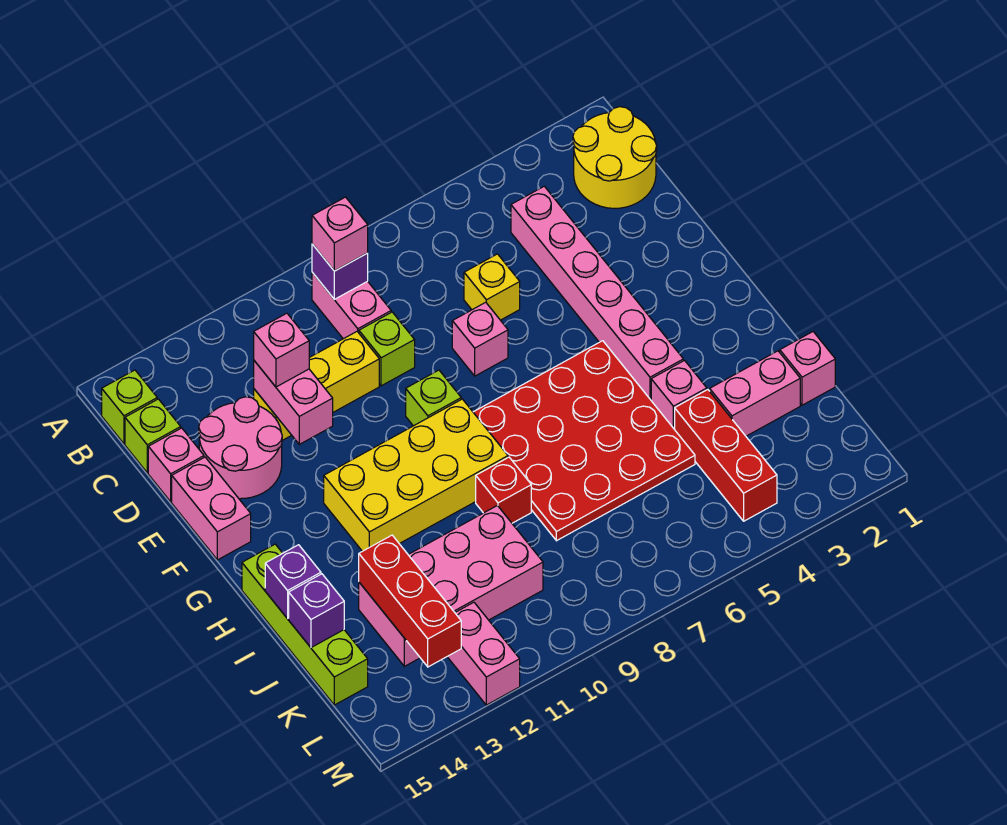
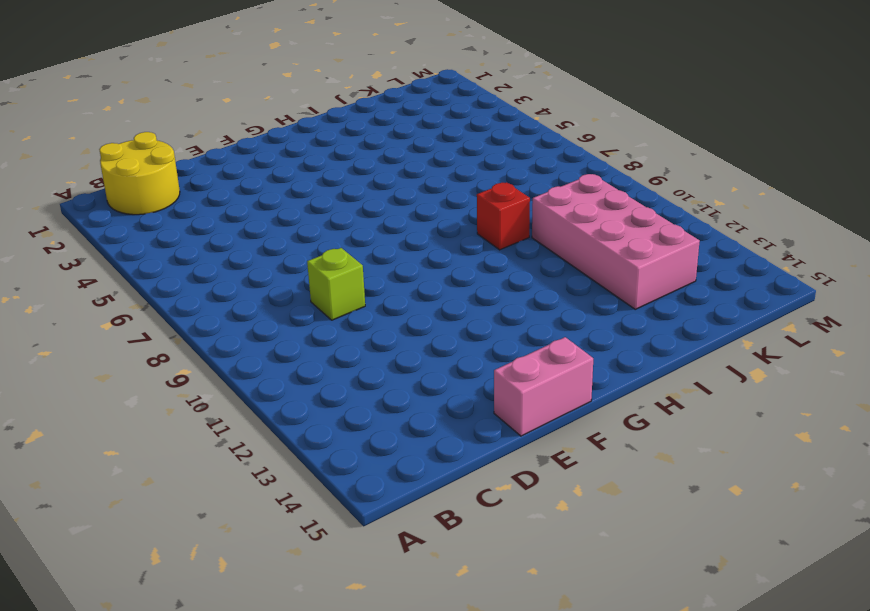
none -> pink brick B9:C9 level 1
none -> lime brick B15 level 1
none -> pink brick C4:H4 level 1
none -> lime brick C15 level 1

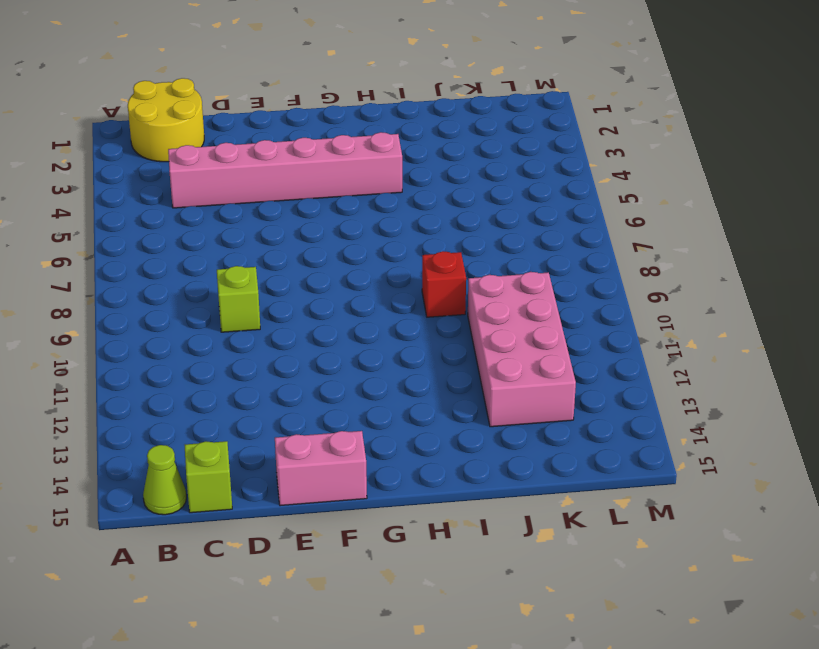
lime cone B15 level 1 -> lime brick B15 level 1
none -> pink brick B9:C9 level 1
none -> yellow brick D6 level 1
none -> yellow brick D10:D12 level 1
none -> pink round brick D13:E14 level 1

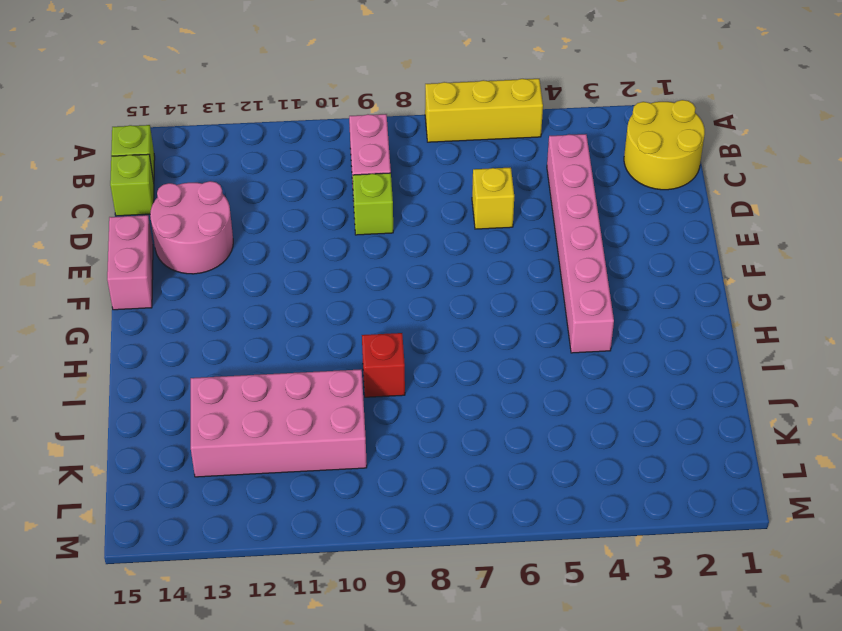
yellow brick A5:A7 level 1 -> yellow brick D10:D12 level 1
none -> pink brick D15 level 1
none -> pink brick E7 level 1
none -> lime brick F9 level 1
none -> red plate G5:J8 level 1

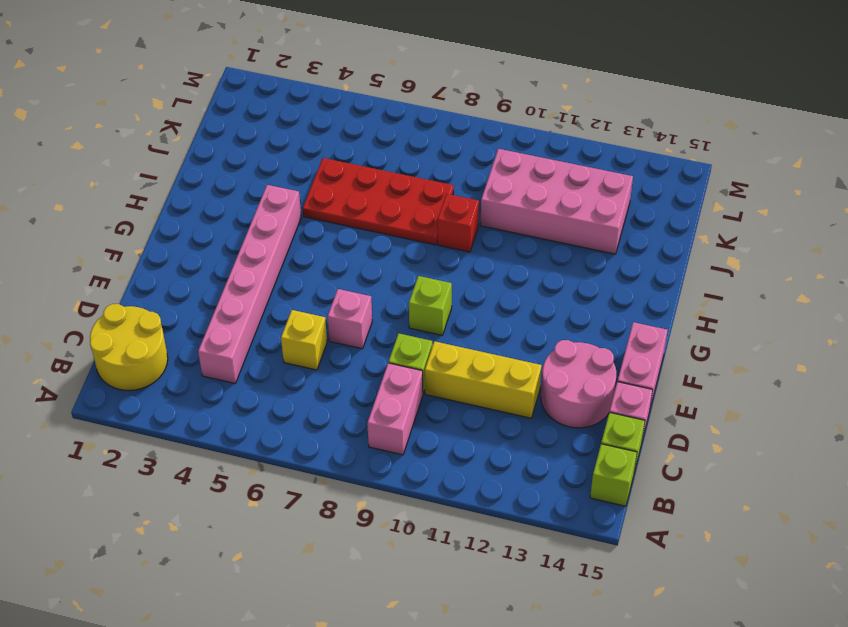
red plate I5:J8 level 1 -> red plate G5:J8 level 1
none -> yellow brick G9:H12 level 1
none -> lime brick H15:K15 level 1
none -> pink brick I4 level 1
none -> pink brick J1 level 1

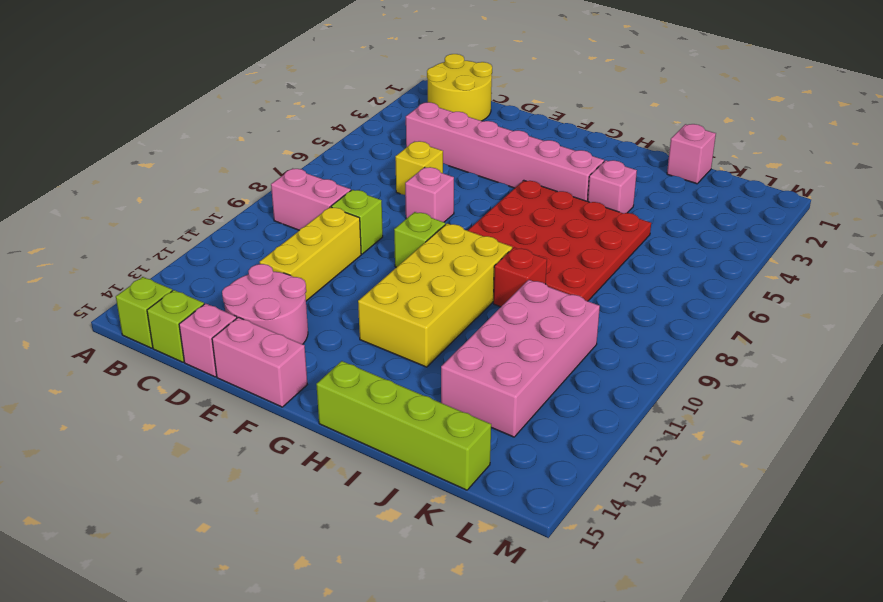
none -> pink brick J2:J3 level 1
none -> red brick J4:L4 level 1
none -> pink brick L12:M12 level 1
none -> purple brick B9 level 2

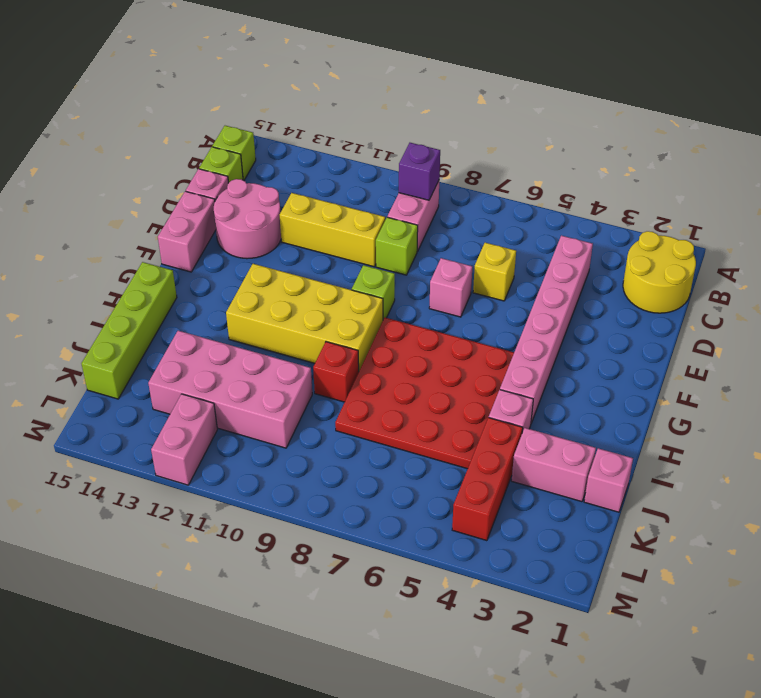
none -> pink brick D12:E12 level 2
none -> purple brick I15 level 2
none -> red brick J13:L13 level 2
none -> purple brick J15 level 2

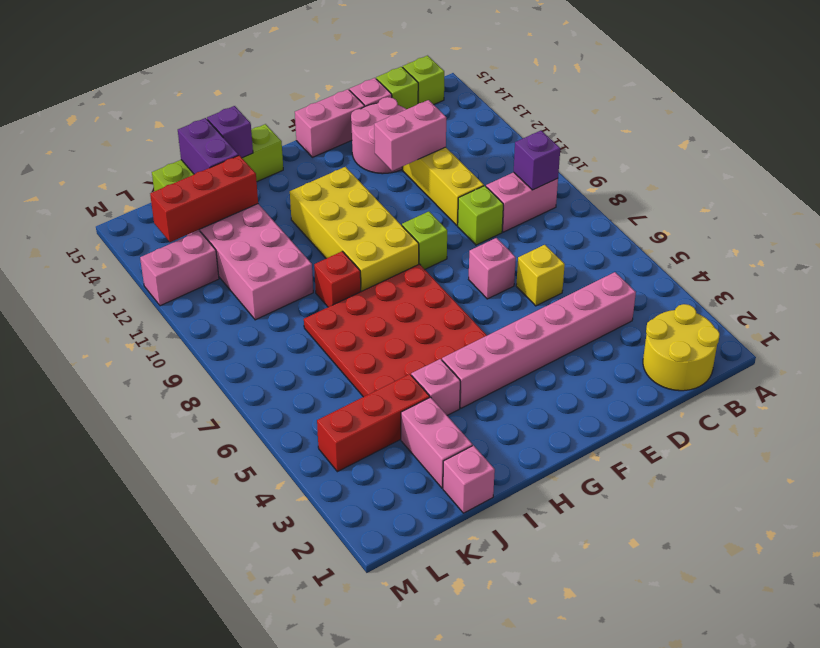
purple brick J14:J15 level 2 -> purple brick J15 level 2
none -> pink brick B9 level 3
none -> pink brick D12 level 3

